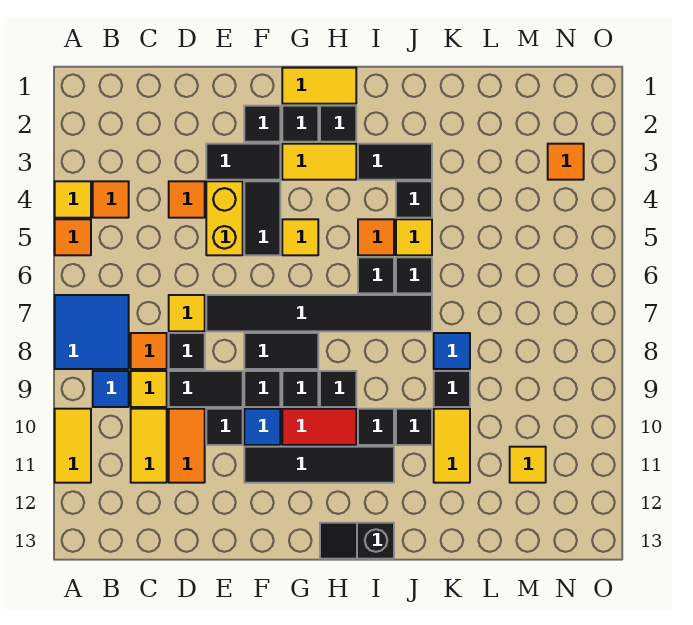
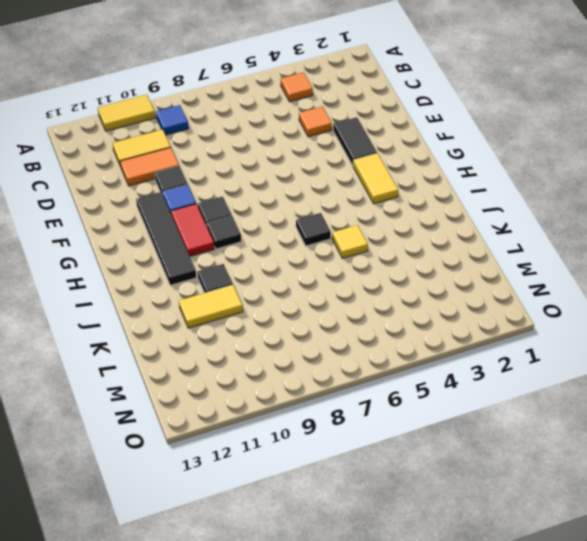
none -> yellow tile A4 level 1
none -> orange tile A5 level 1
none -> blue tile A7:B8 level 1
none -> orange tile C8 level 1

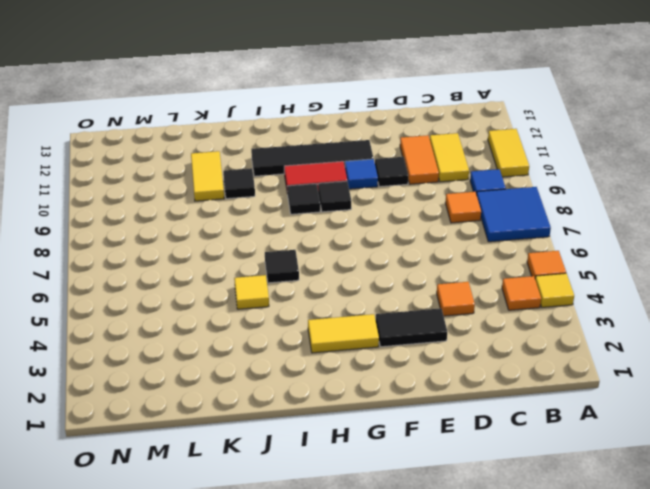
none -> yellow tile C9 level 1
none -> yellow tile D7 level 1
none -> black tile D8 level 1
none -> black tile D9:E9 level 1

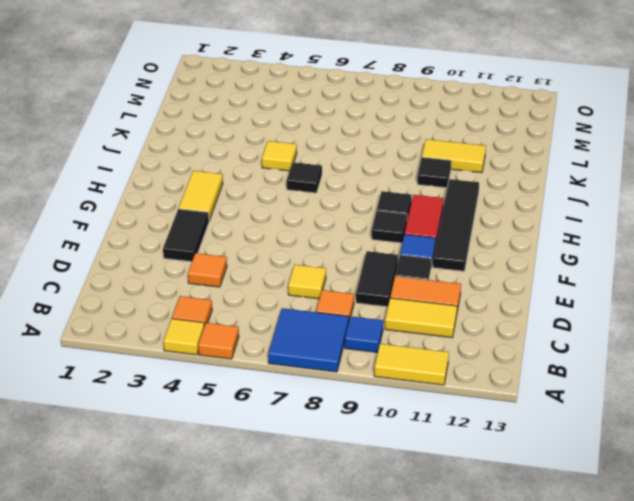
none -> yellow tile C9 level 1
none -> black tile D8 level 1
none -> yellow brick E4:E5 level 1
none -> black tile E7:J7 level 1

